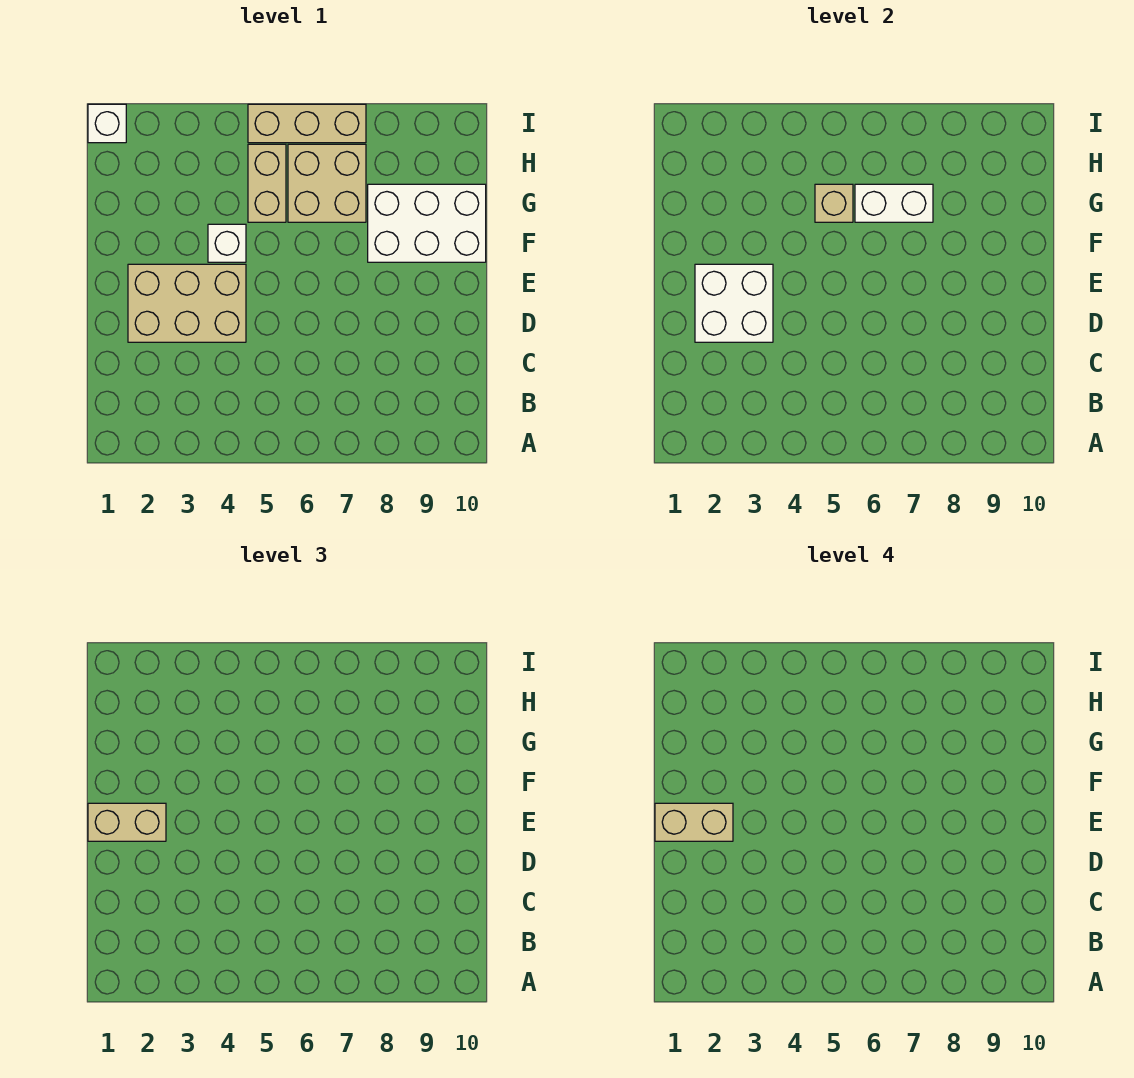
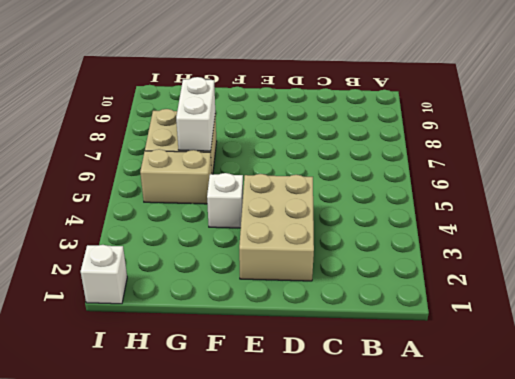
none -> white brick F8:G10 level 1
none -> tan brick I5:I7 level 1
none -> white brick D2:E3 level 2

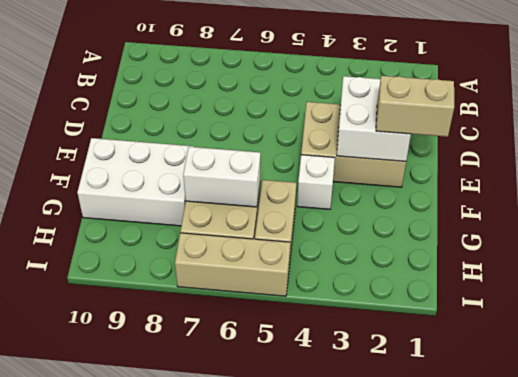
none -> white brick I1 level 1
none -> tan brick G5 level 2
none -> tan brick E1:E2 level 4

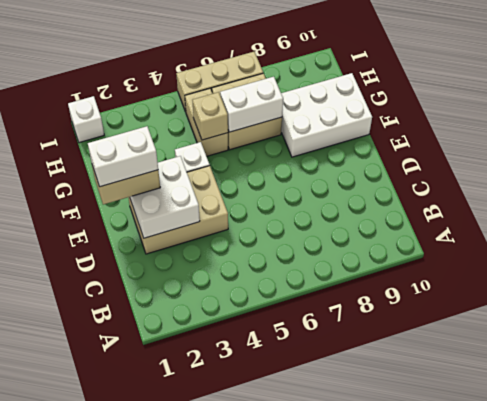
white brick E1:E2 level 4 -> tan brick E1:E2 level 4

